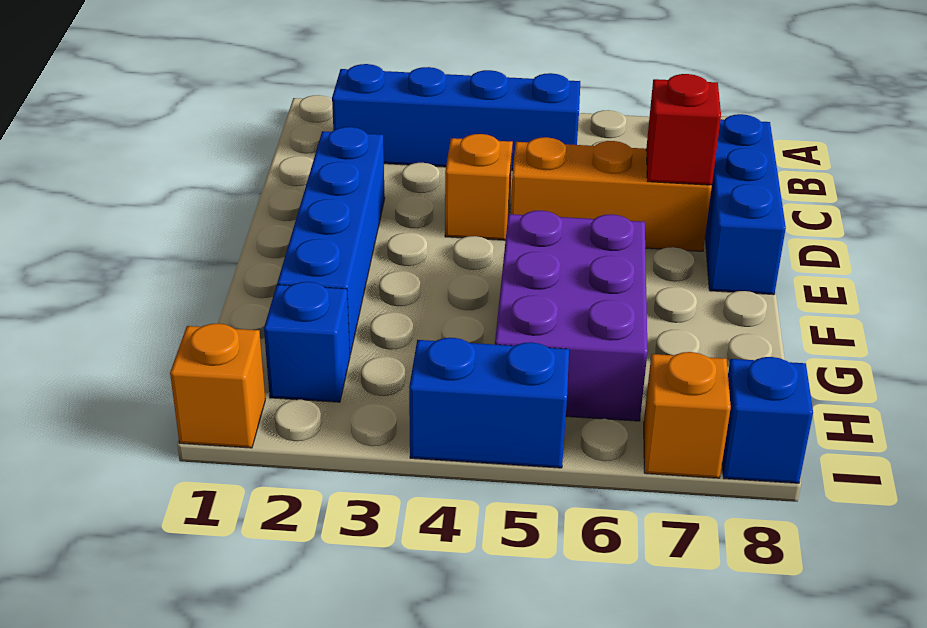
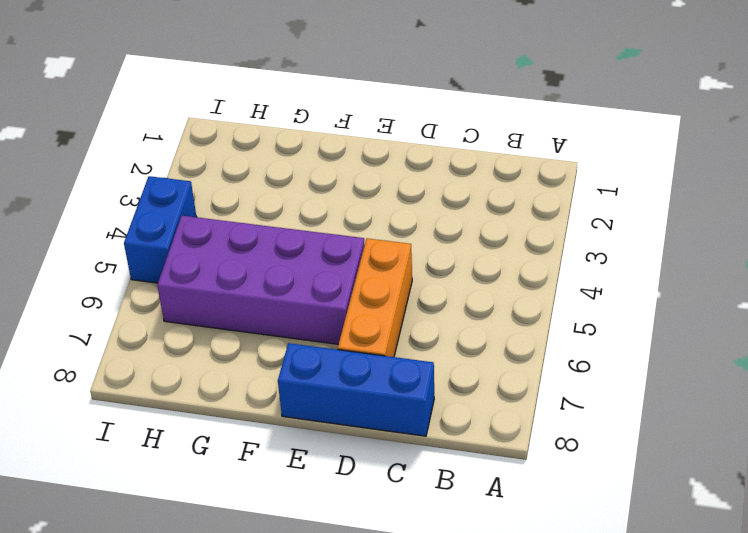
purple brick E5:H6 level 1 -> purple brick F5:H6 level 1
none -> blue brick B2:B5 level 1
none -> blue brick D2:G2 level 1
none -> orange brick D4 level 1

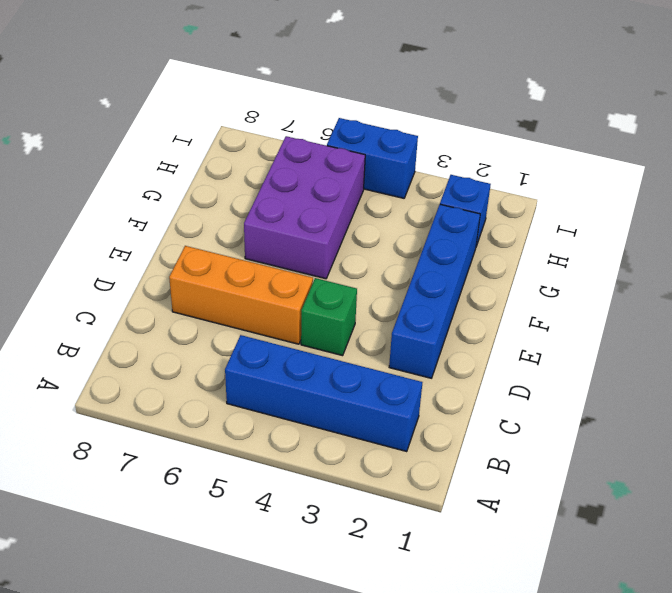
green brick D4 level 1 -> orange brick D4 level 1
none -> blue brick C8:E8 level 1
none -> orange brick I1 level 1
none -> orange brick I7 level 1

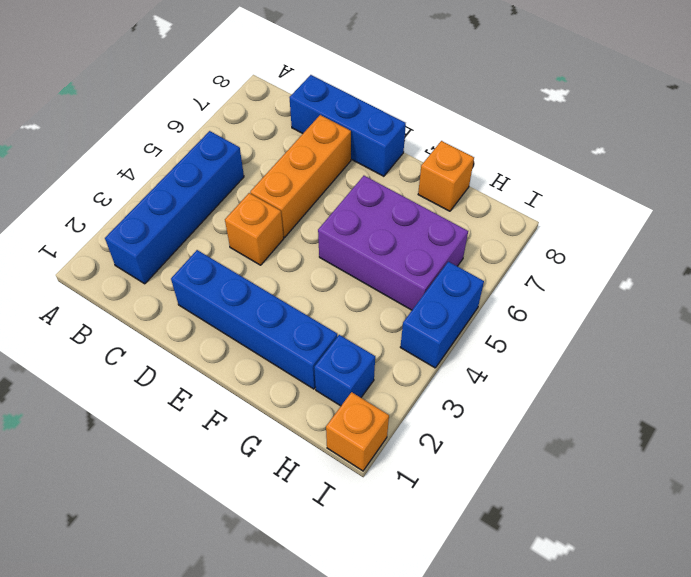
orange brick G8 level 1 -> orange brick I7 level 1
none -> blue brick I8 level 1
none -> red brick D7 level 2

